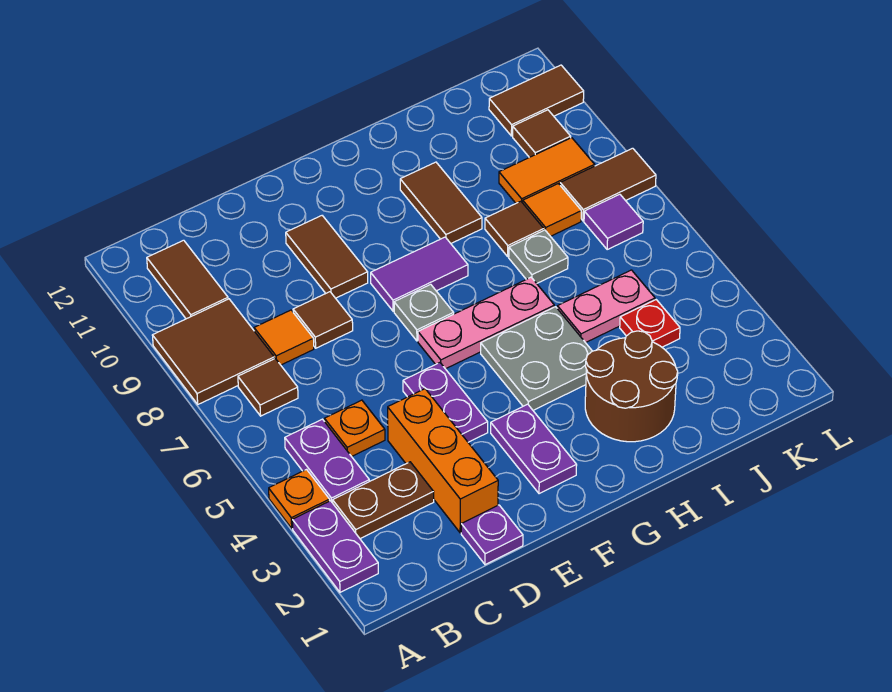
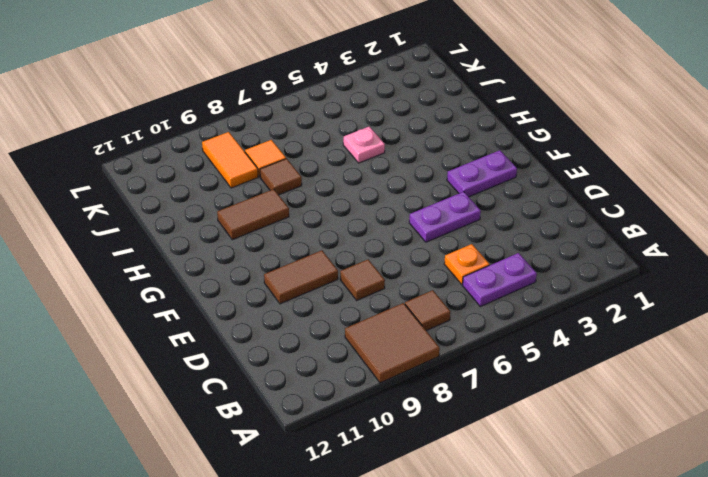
pink plate I5 level 1 -> pink plate I5:J5 level 1
none -> purple plate A2:A3 level 1
none -> orange plate A4 level 1
none -> brown plate B3:C3 level 1
none -> brown tile B10:B11 level 1

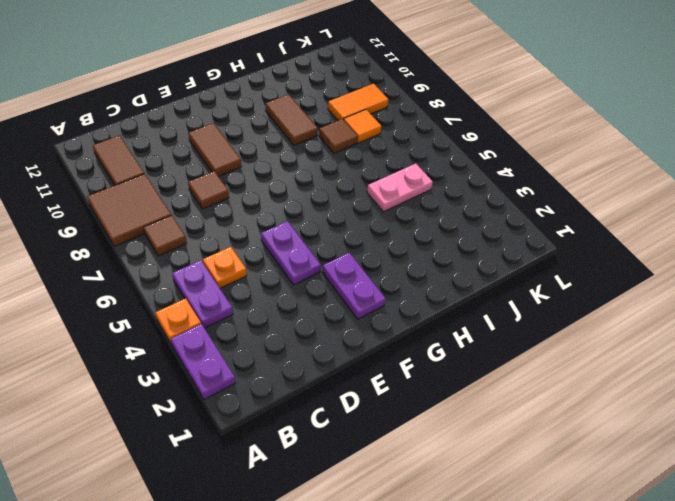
none -> brown plate B3:C3 level 1
none -> orange tile C8 level 1
none -> purple plate D1 level 1
none -> orange brick D2:D4 level 1

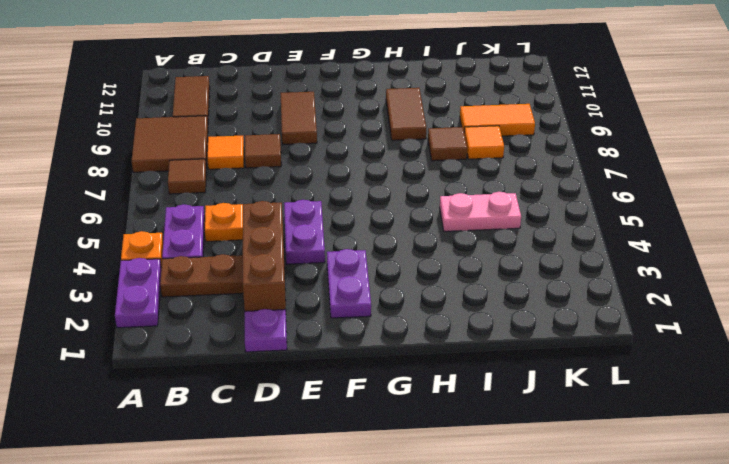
brown brick D2:D4 level 1 -> orange brick D2:D4 level 1
none -> pink plate F6:H6 level 1
none -> grey plate F7 level 1
none -> purple tile F8:G8 level 1
none -> grey plate G4:H5 level 1

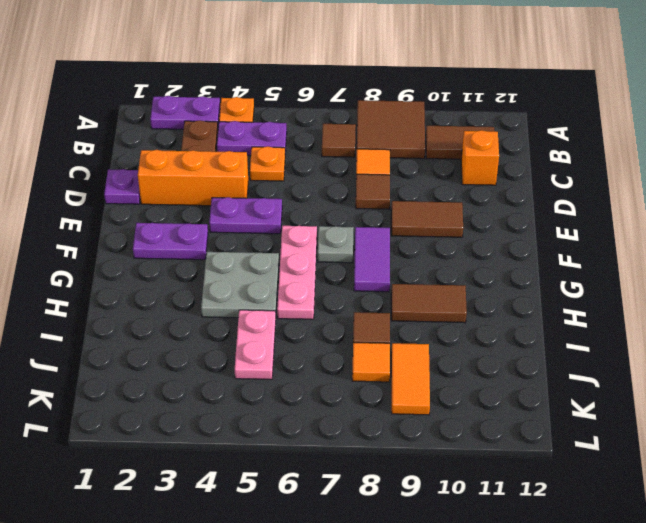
orange brick C11 level 1 -> none
none -> brown round brick H2:I3 level 1
none -> grey plate I7 level 1
none -> red plate J4 level 1
none -> purple tile K7 level 1

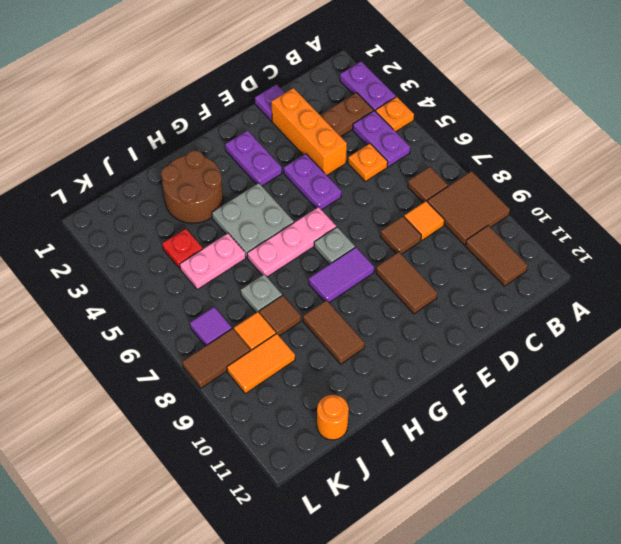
orange round brick J12 level 1 -> none
none -> brown tile K10 level 1
none -> brown tile K11:L11 level 1

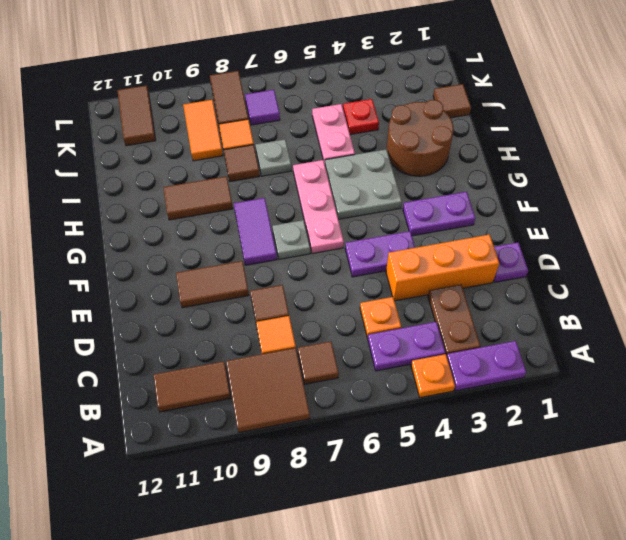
brown tile J1 level 1 -> brown tile K10 level 1

